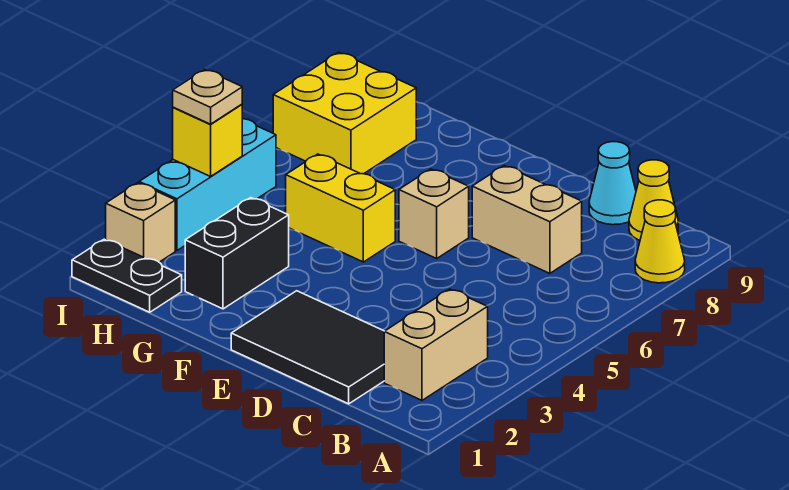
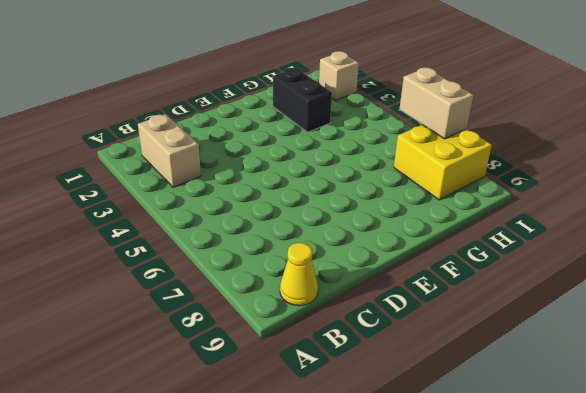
tan brick I6:I7 level 2 -> tan brick C7:D7 level 1
none -> yellow cone A8 level 1
none -> black tile C1:E2 level 1
none -> cyan cone C9 level 1

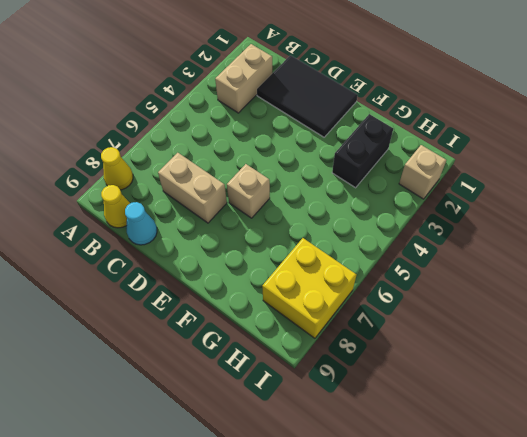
none -> yellow brick F5:G5 level 1
none -> black plate H1:I1 level 1
none -> cyan brick I3:I5 level 1

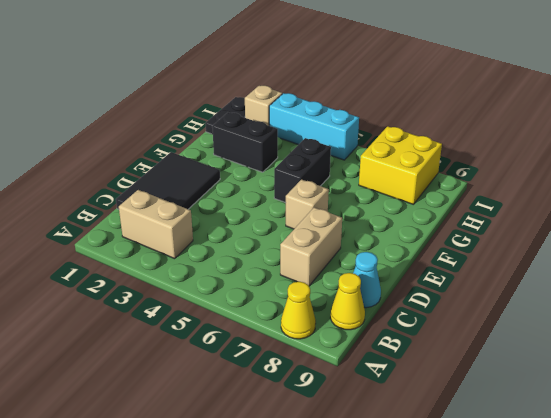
black brick F5:G5 level 1 -> yellow brick F5:G5 level 1
none -> yellow brick I4 level 2
none -> tan plate I4 level 3

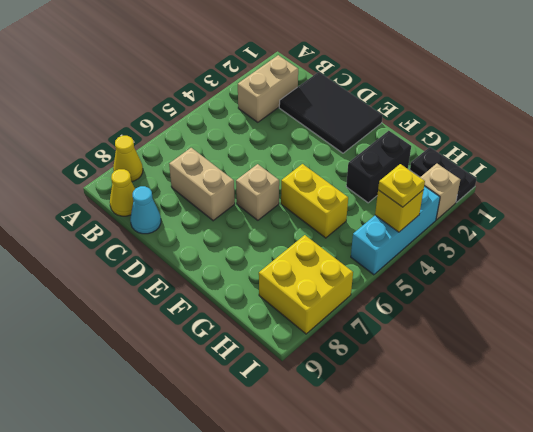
yellow plate I4 level 3 -> tan plate I4 level 3

